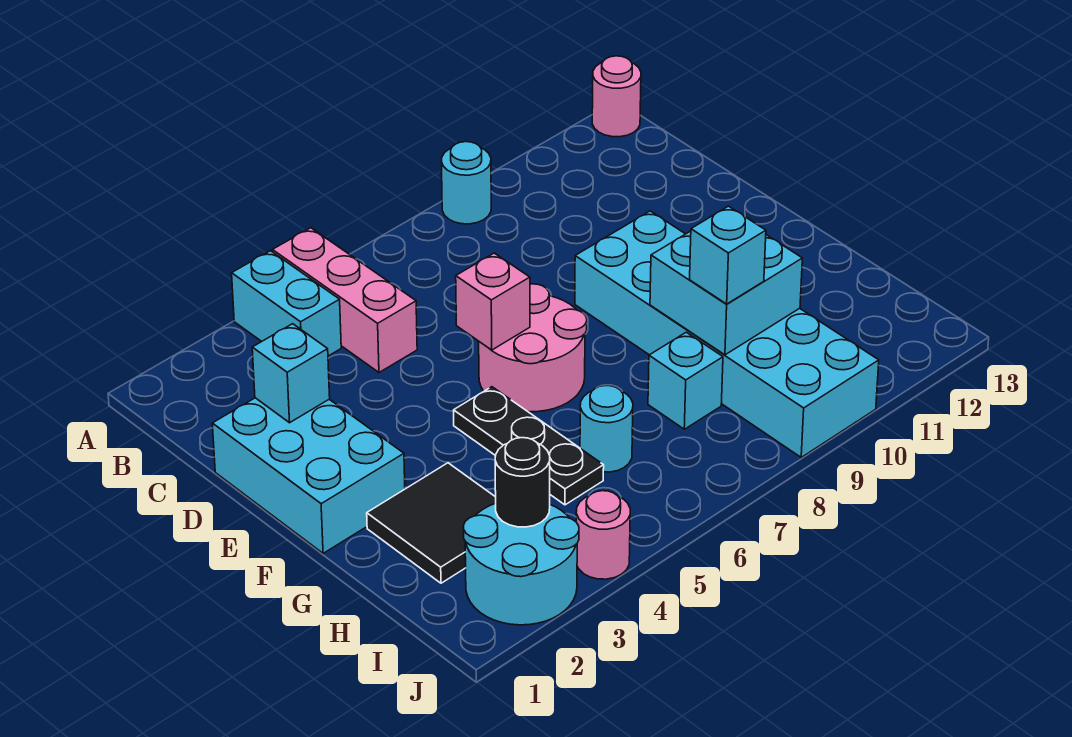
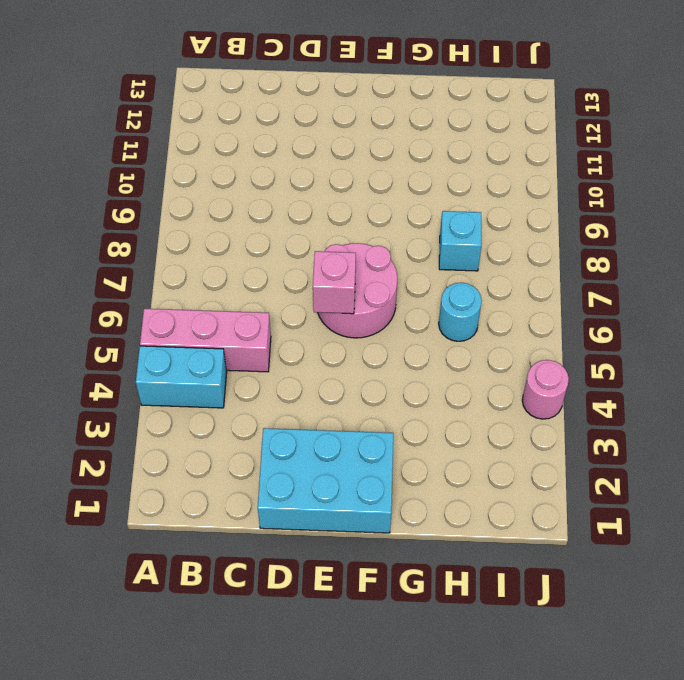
none -> cyan round brick A9 level 1
none -> pink round brick A13 level 1
none -> cyan brick E9:J10 level 1

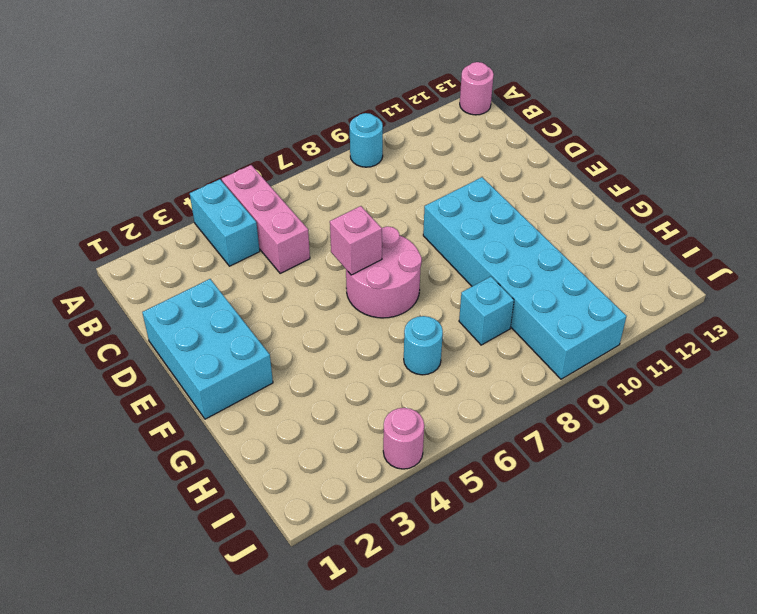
none -> black plate F5:H5 level 1
none -> black tile G2:H3 level 1
none -> cyan round brick I2:J3 level 1

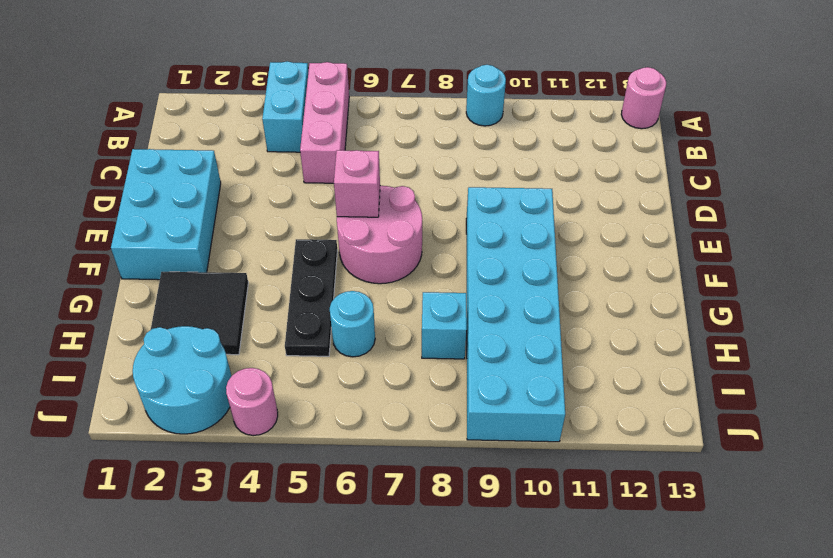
none -> cyan brick D2 level 2
none -> cyan brick G9:H10 level 2
none -> black round brick I3 level 2

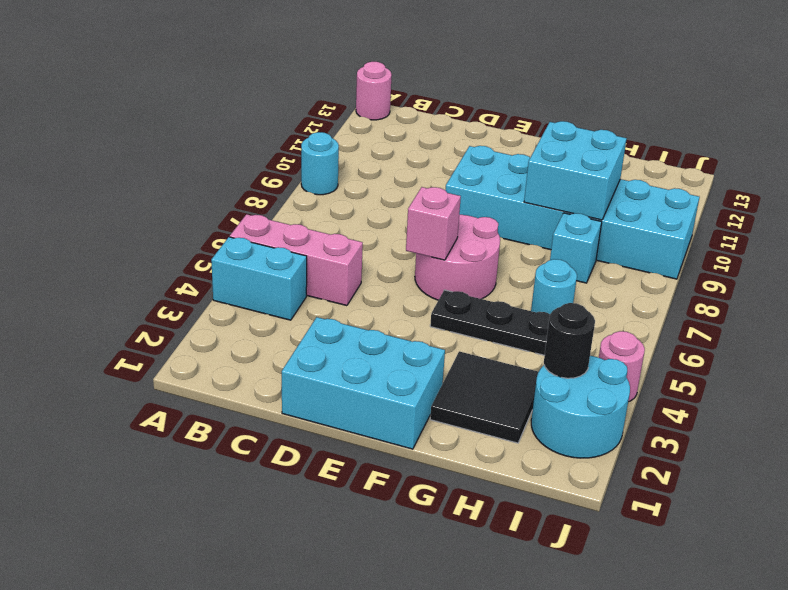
none -> cyan brick D2 level 2
none -> cyan brick H9 level 3

